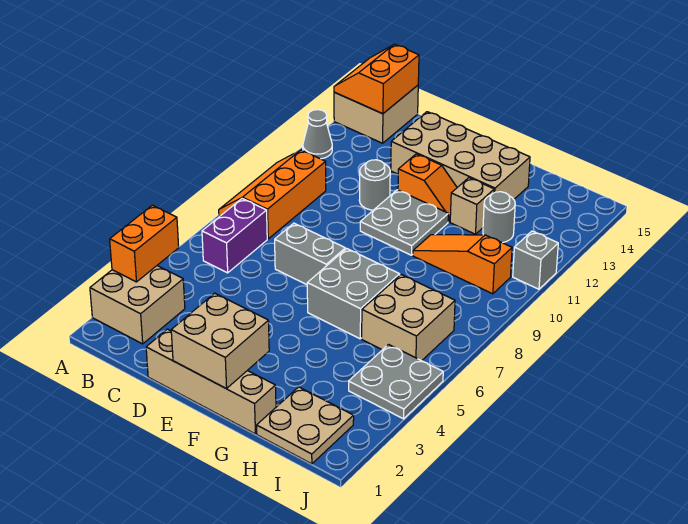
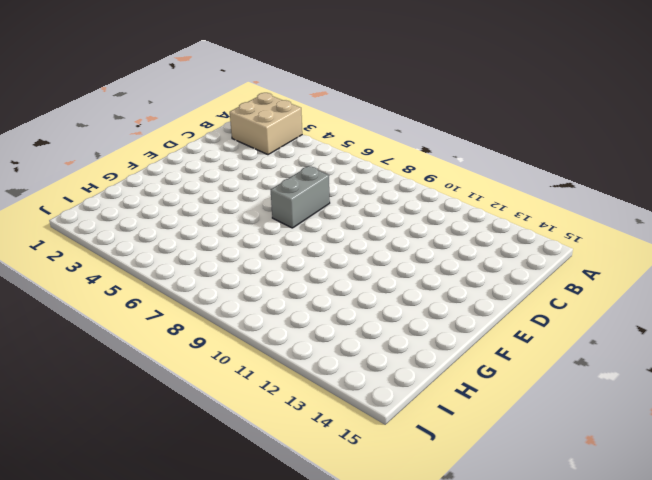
none -> orange slope A8:B10 level 1 top B
none -> grey cone A12 level 1
none -> tan brick A14:B15 level 1

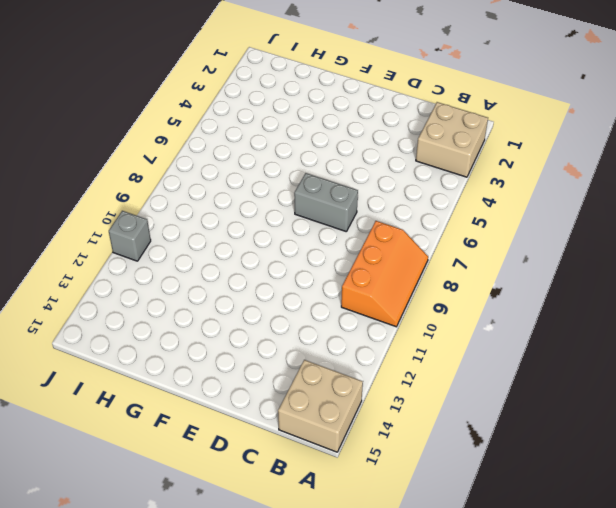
none -> grey cone A12 level 1
none -> purple brick B6:B7 level 1
none -> tan brick D1:G1 level 1

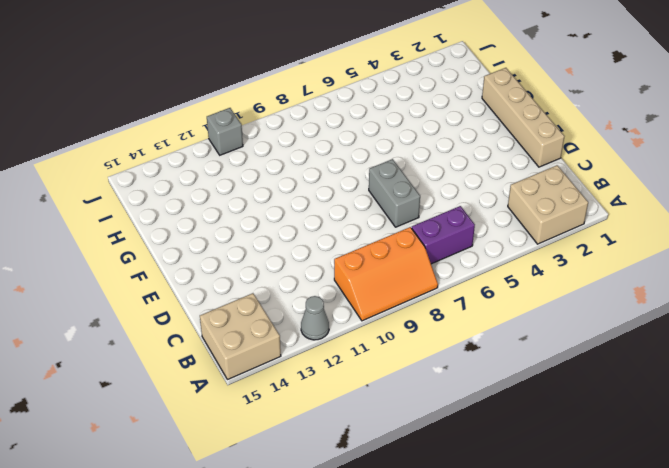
none -> grey round brick D11 level 1
none -> tan brick D13:G14 level 1
none -> grey plate E10:F11 level 1

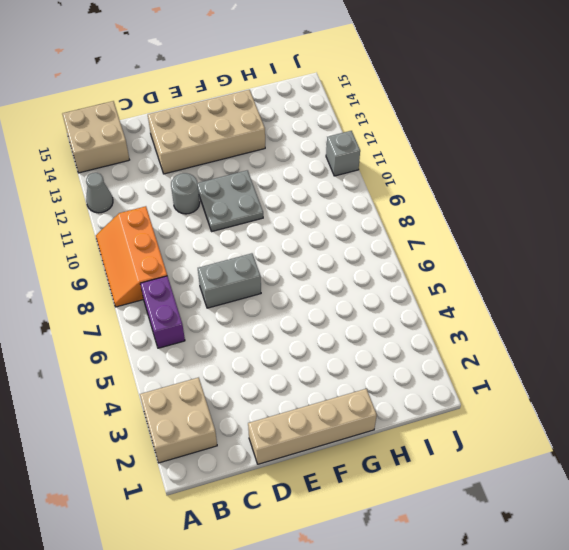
none -> orange slope E12:F12 level 1 top E
none -> grey brick F6:G7 level 1
none -> orange slope G10:I10 level 1 top I

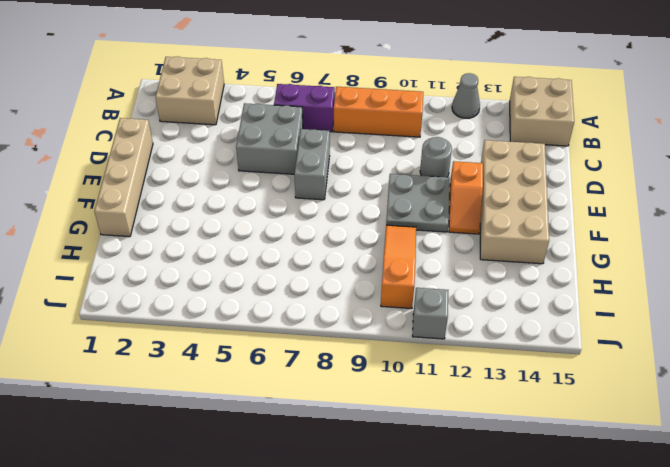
grey brick C5:D6 level 1 -> grey brick F6:G7 level 1
none -> tan brick G12 level 1
none -> tan plate H1:I2 level 1
none -> tan brick H6:I7 level 1

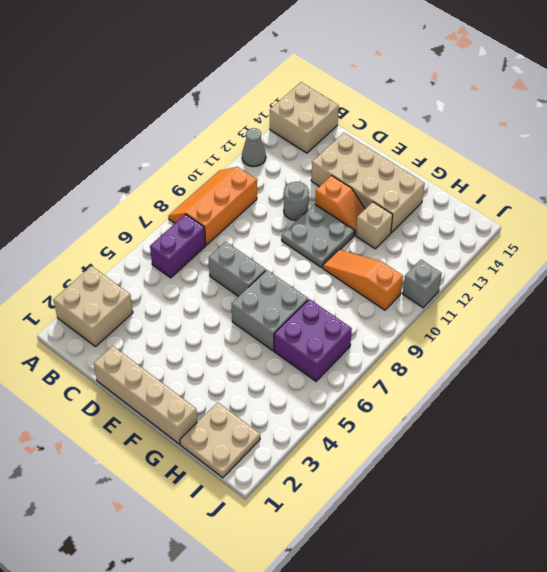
purple brick H6:I7 level 1 -> tan brick H6:I7 level 1
none -> grey round brick H12 level 1
none -> grey plate I4:J5 level 1
none -> orange brick A3:A4 level 2

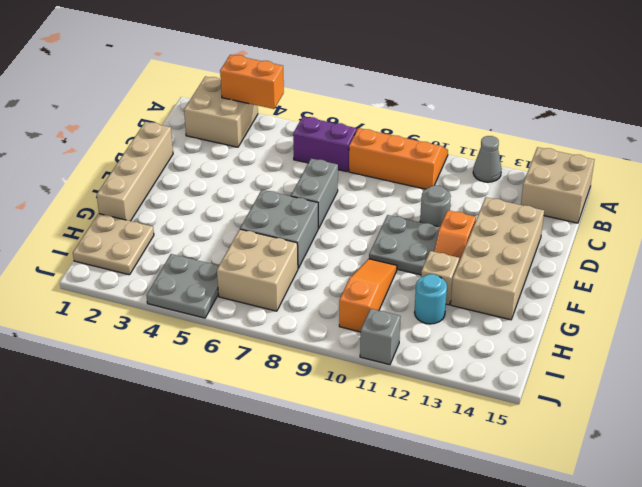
cyan round brick H12 level 1 -> grey round brick H12 level 1
none -> orange slope A14:B15 level 2 top B
none -> tan brick E1:F2 level 2

